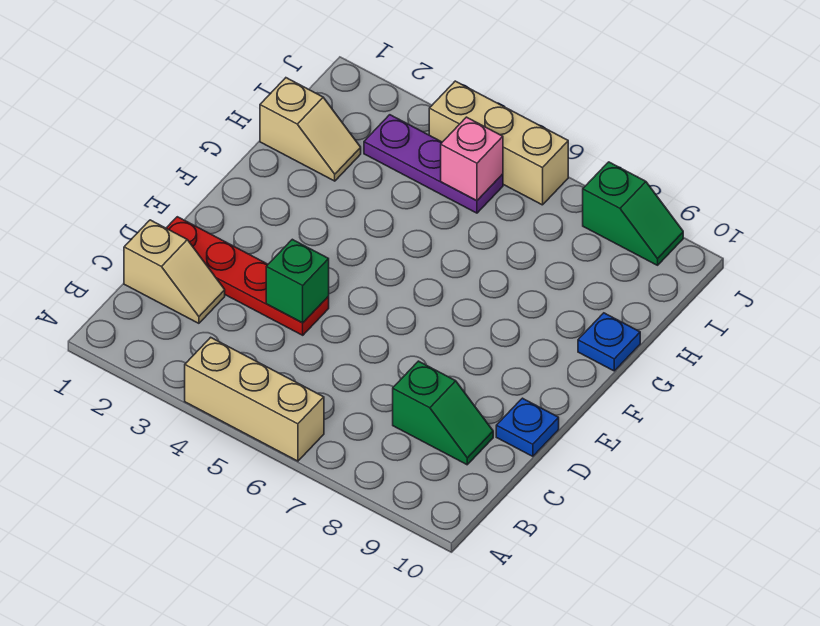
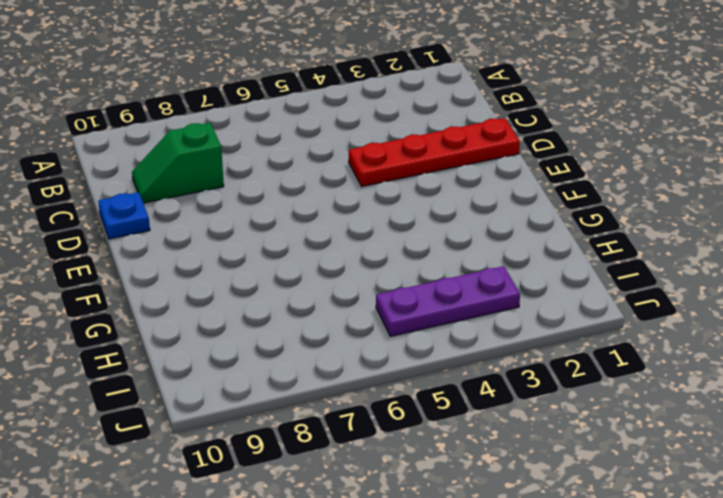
none -> tan brick A4:A6 level 1
none -> tan slope C1:C2 level 1 top 1
none -> blue plate G10 level 1

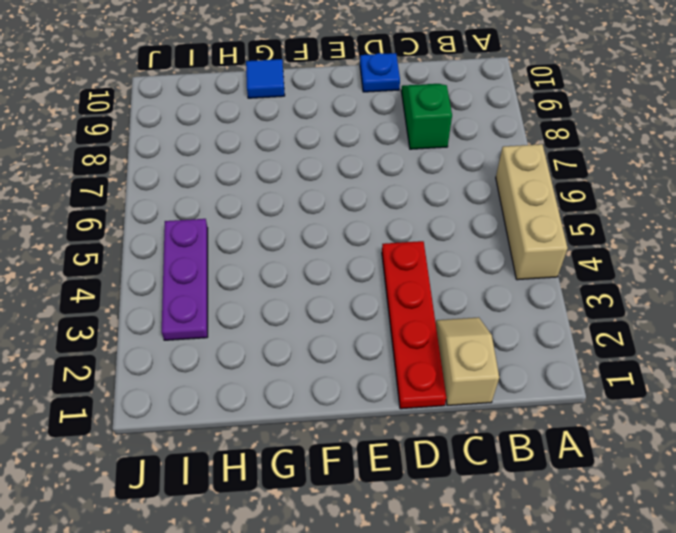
blue tile G10 level 1 -> blue plate G10 level 1
none -> tan slope H1:H2 level 1 top 1
none -> tan brick J4:J6 level 1
none -> green slope J8:J9 level 1 top 8

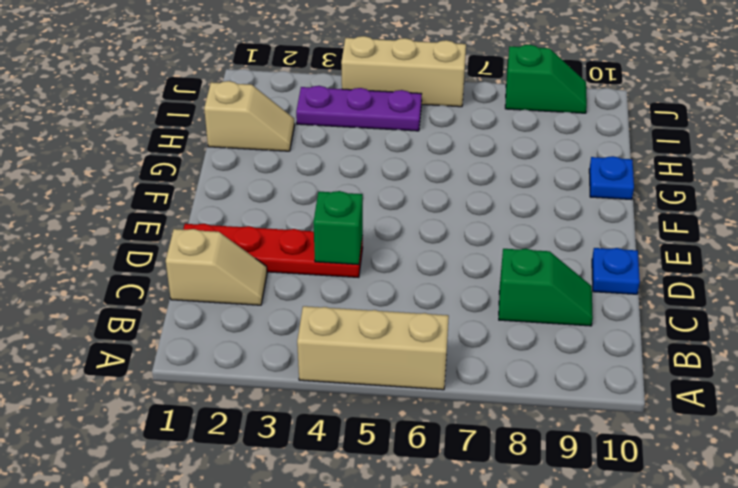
none -> pink brick I5 level 2

